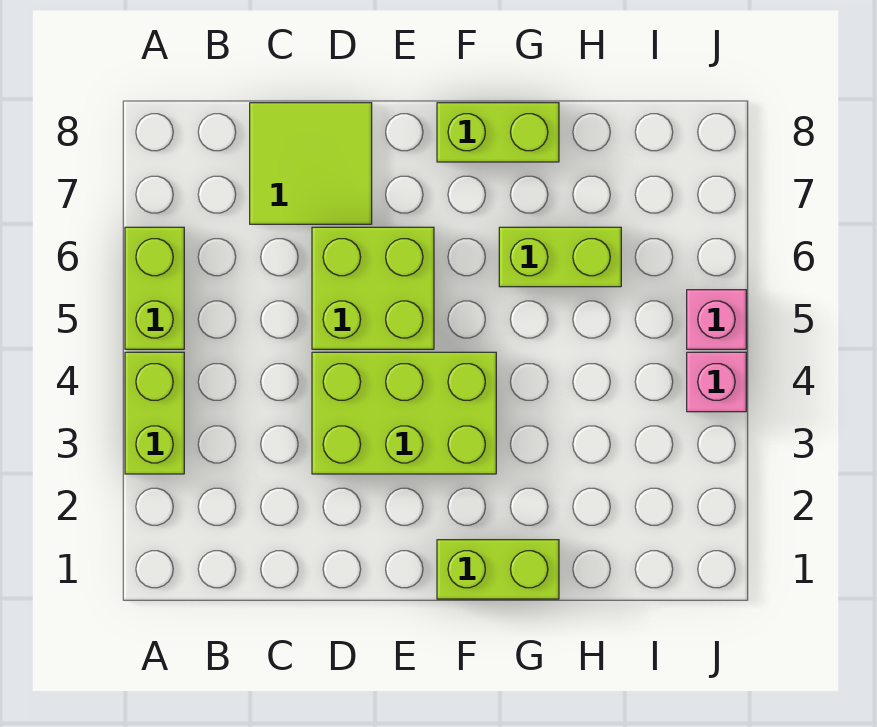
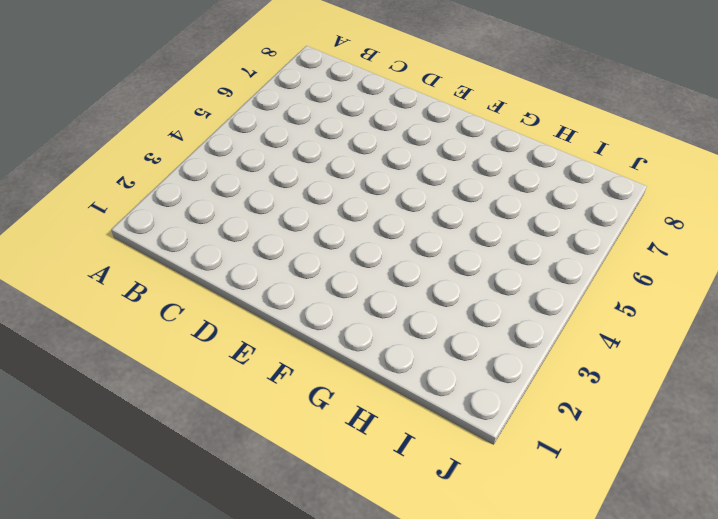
none -> lime brick A3:A4 level 1
none -> lime brick A5:A6 level 1

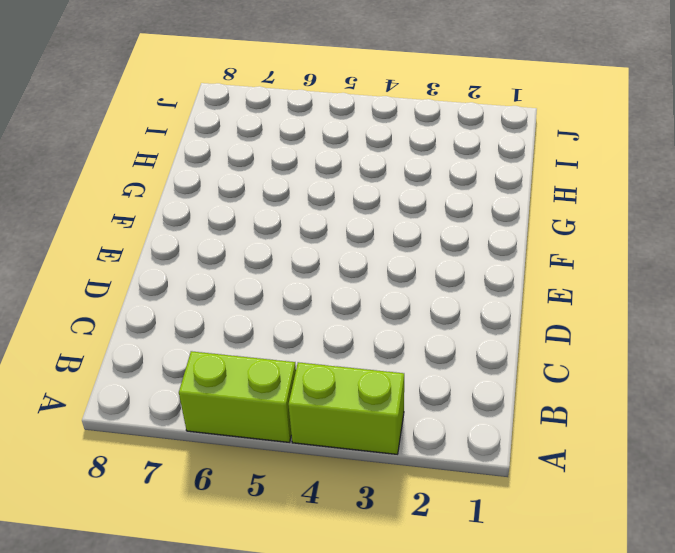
none -> lime tile C7:D8 level 1
none -> lime brick D3:F4 level 1

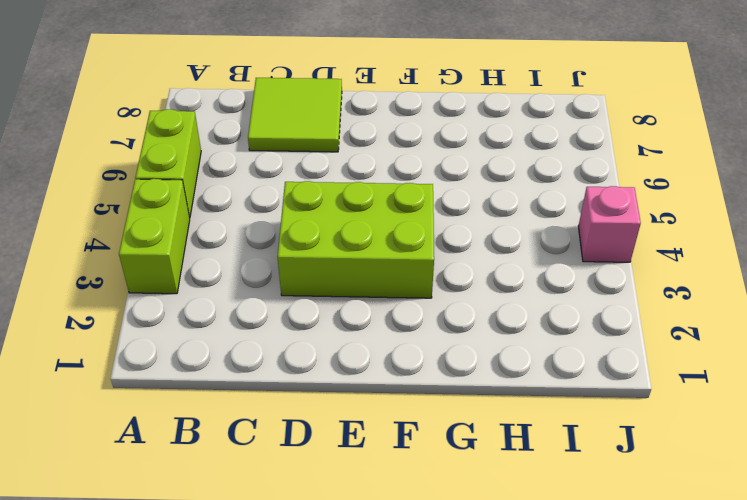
none -> lime brick D5:E6 level 1
none -> lime brick F1:G1 level 1

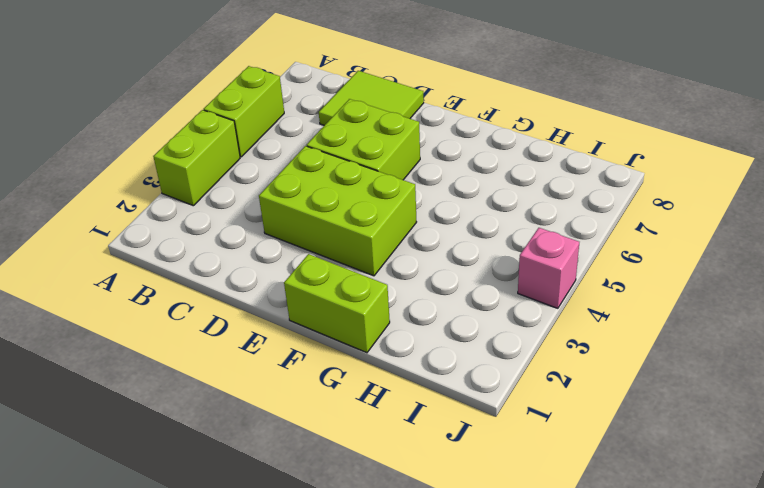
none -> lime brick F8:G8 level 1
none -> lime brick G6:H6 level 1

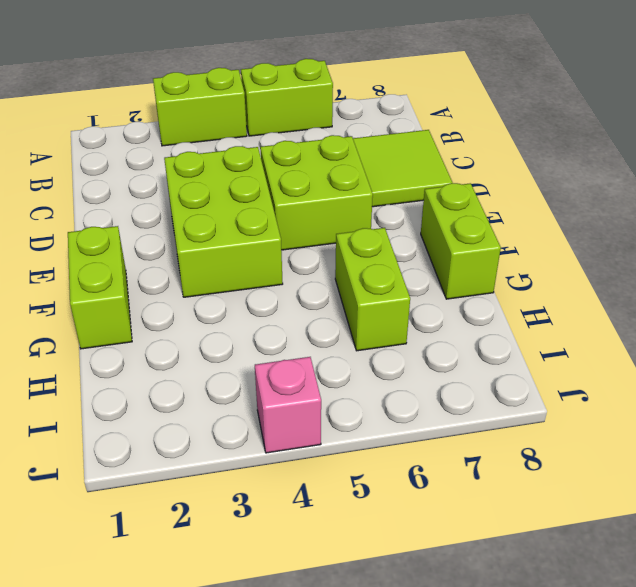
none -> pink brick J5 level 1

